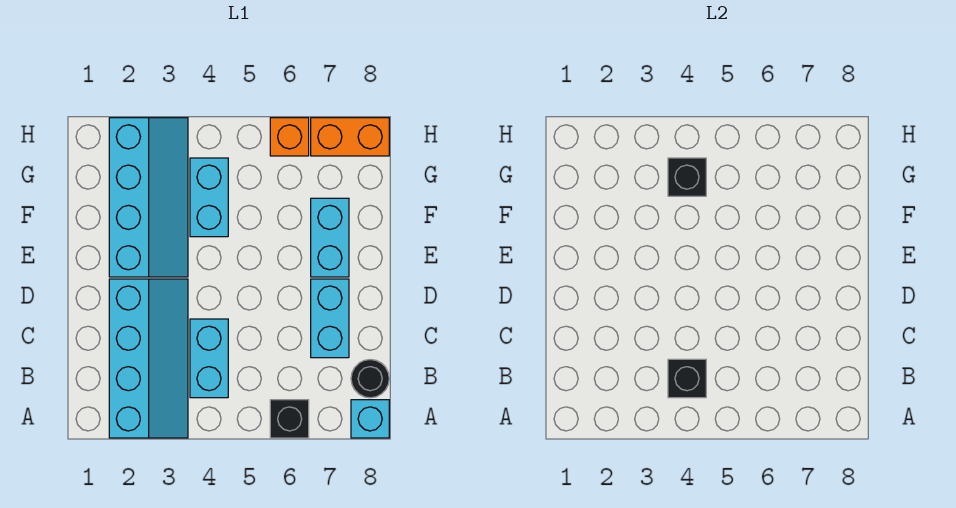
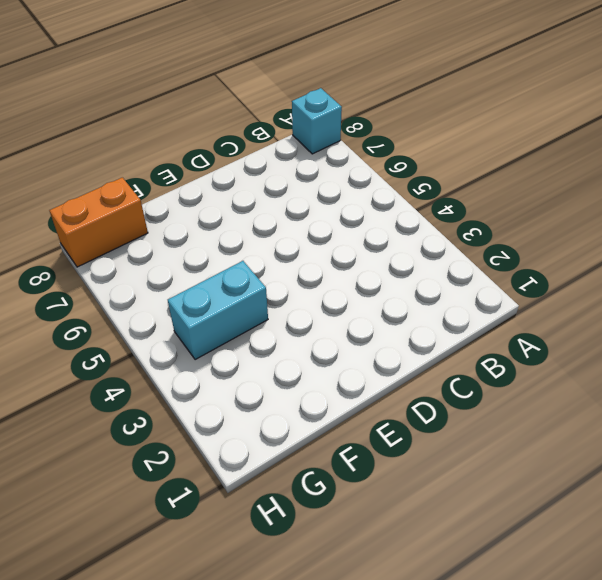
orange brick G8:H8 level 1 -> orange brick H7:H8 level 1
none -> cyan slope A2:D3 level 1 top 2
none -> black brick A6 level 1
none -> cyan brick B4:C4 level 1

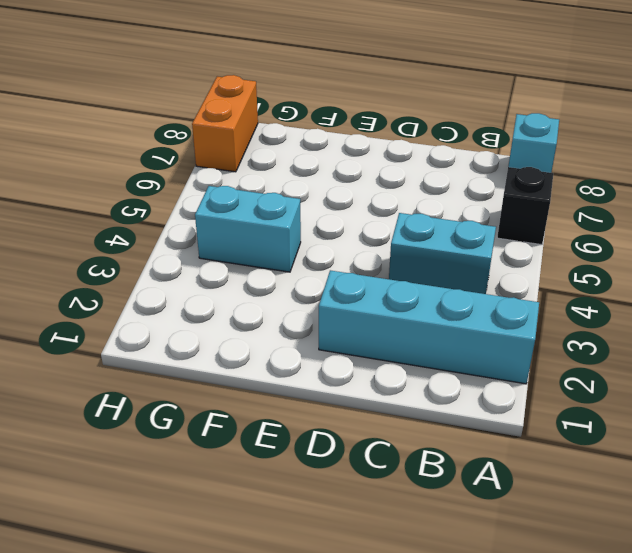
none -> black round brick B8 level 1
none -> cyan brick C7:D7 level 1
none -> cyan slope E2:H3 level 1 top 2

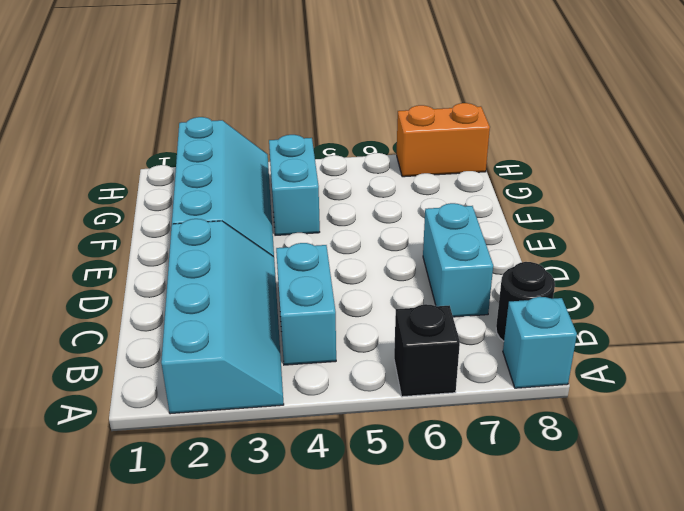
none -> cyan brick E7:F7 level 1
none -> orange brick H6 level 1
none -> black brick B4 level 2

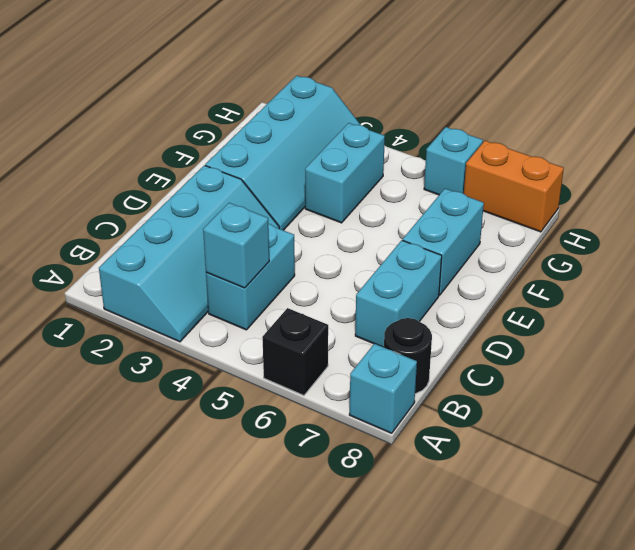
cyan brick B4 level 2 -> black brick B4 level 2
cyan brick H6 level 1 -> orange brick H6 level 1
none -> black brick G4 level 2

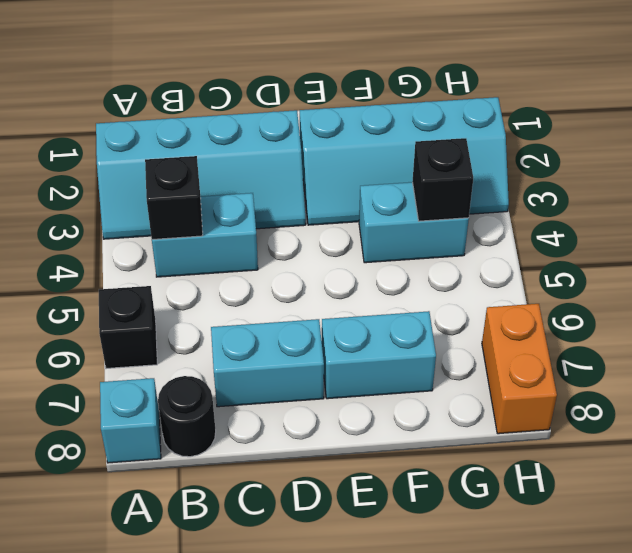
none -> orange brick H6 level 1

